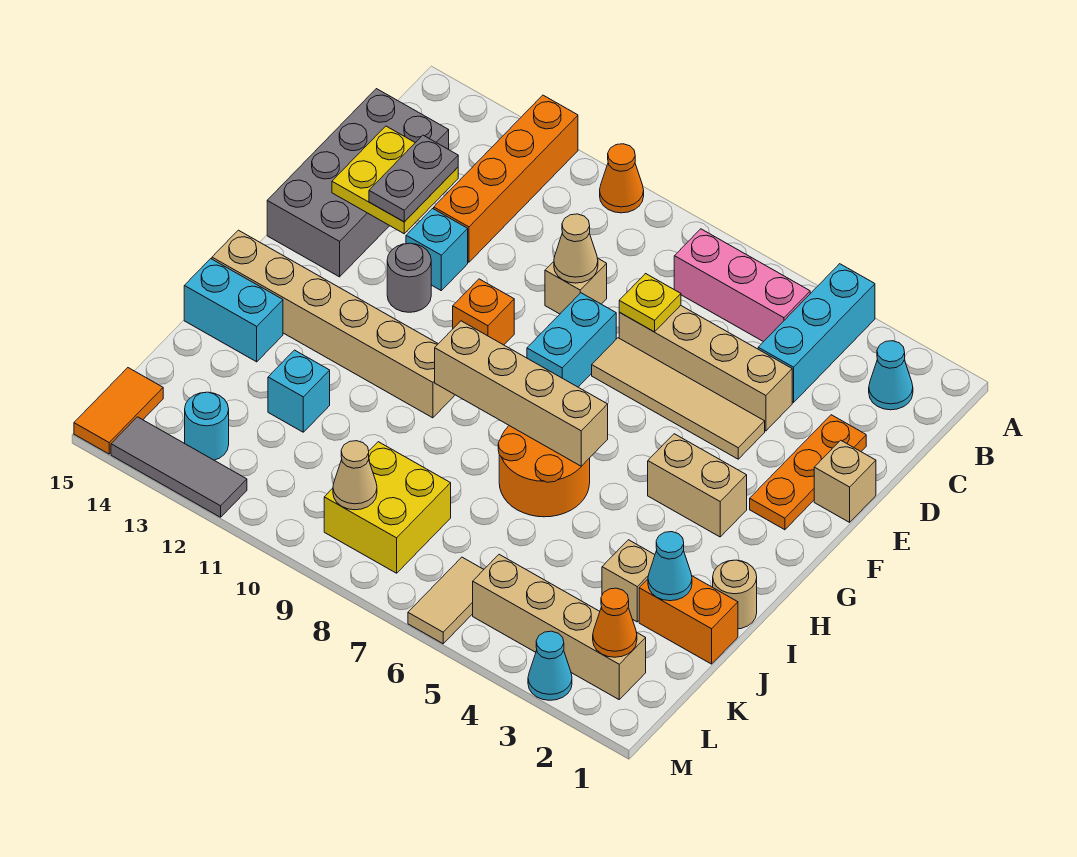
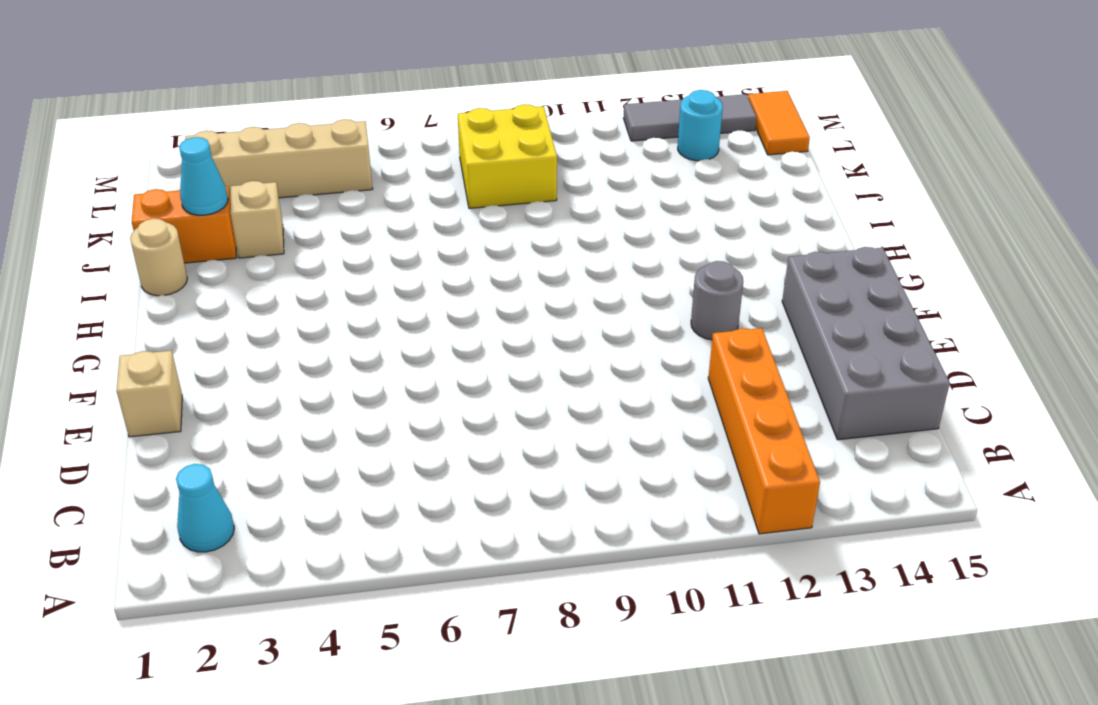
none -> cyan brick A4:C4 level 1
none -> orange cone A10 level 1
none -> pink brick B5:B7 level 1
none -> orange plate D2:F2 level 1

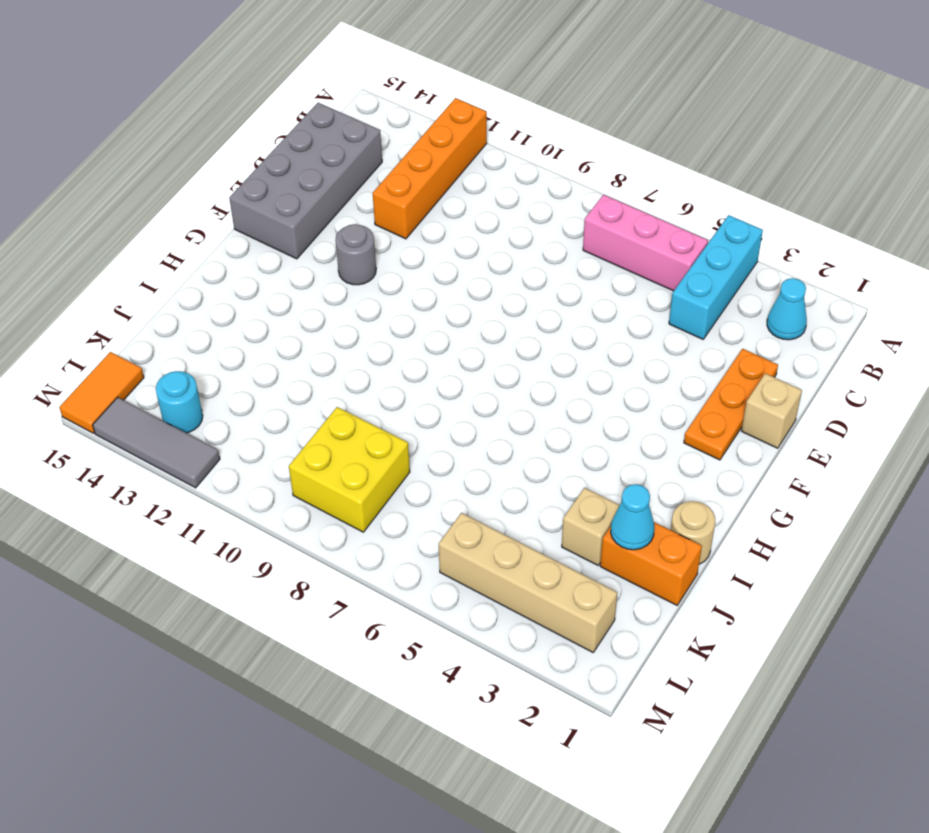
none -> orange cone A10 level 1
none -> tan brick D4:D7 level 1
none -> tan brick D9 level 1
none -> tan tile E4:E7 level 1

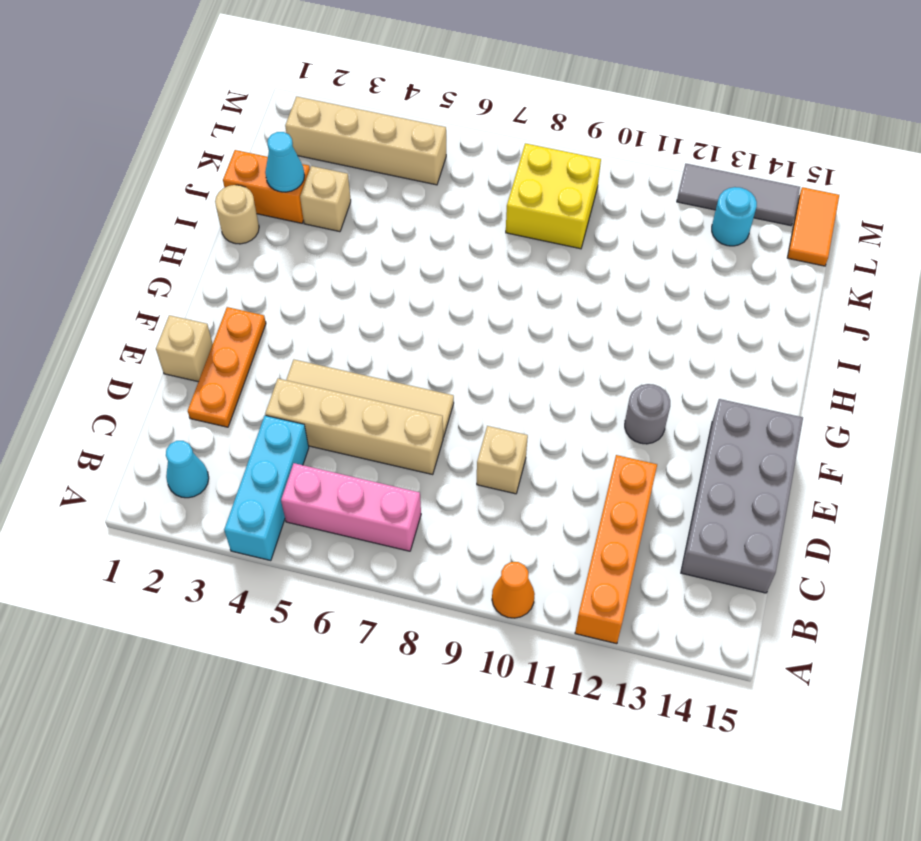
none -> cyan brick E8:F8 level 1
none -> cyan brick E12 level 1
none -> orange brick F10 level 1
none -> tan brick G3:G4 level 1

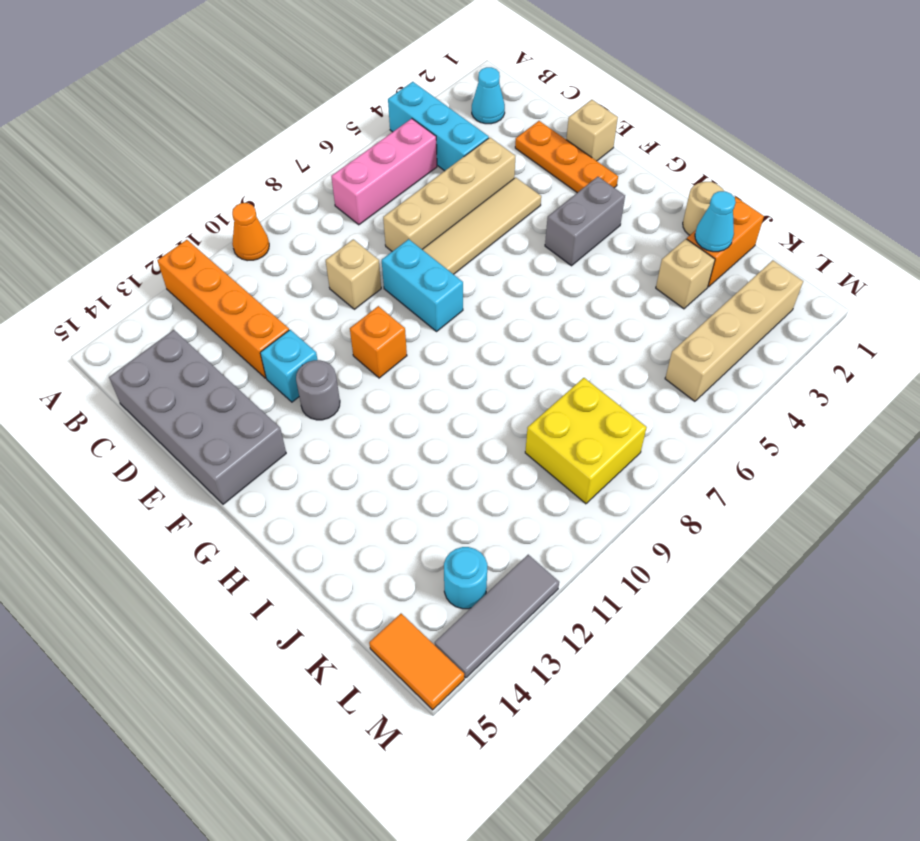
grey brick G3:G4 level 1 -> tan brick G3:G4 level 1
none -> orange round brick H6:I7 level 1
none -> tan brick H10:H15 level 1
none -> cyan brick I14:I15 level 1
none -> cyan brick J12 level 1

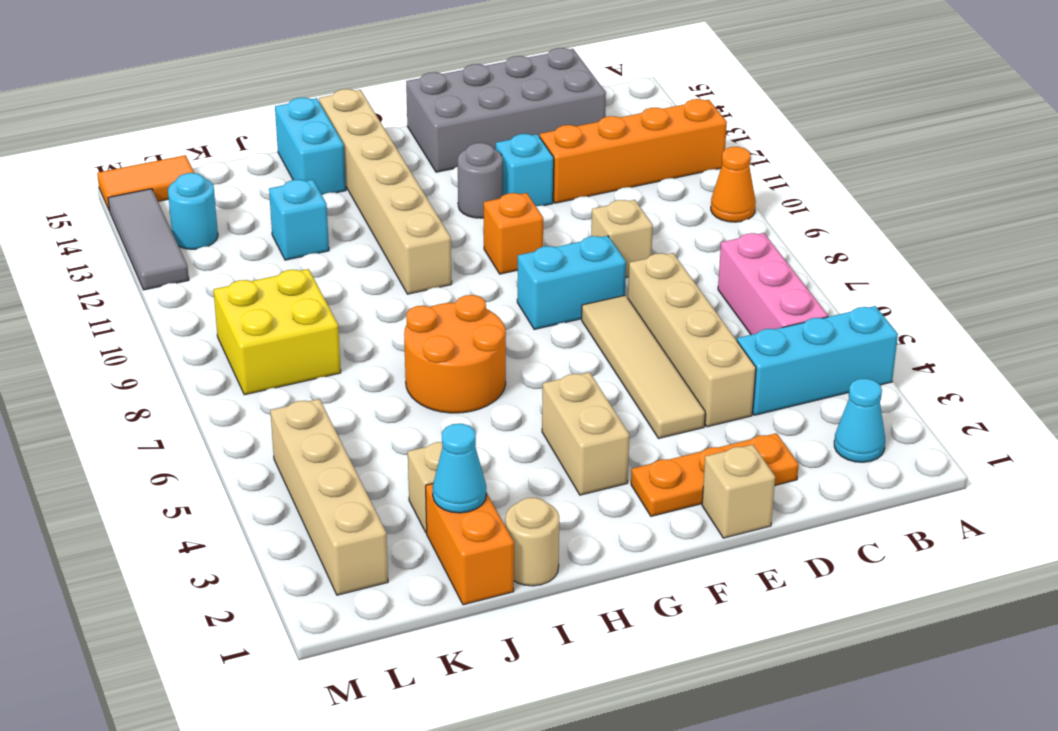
none -> tan tile L6:M6 level 1
none -> cyan cone M3 level 1
none -> yellow plate D7 level 2
none -> tan cone D9 level 2

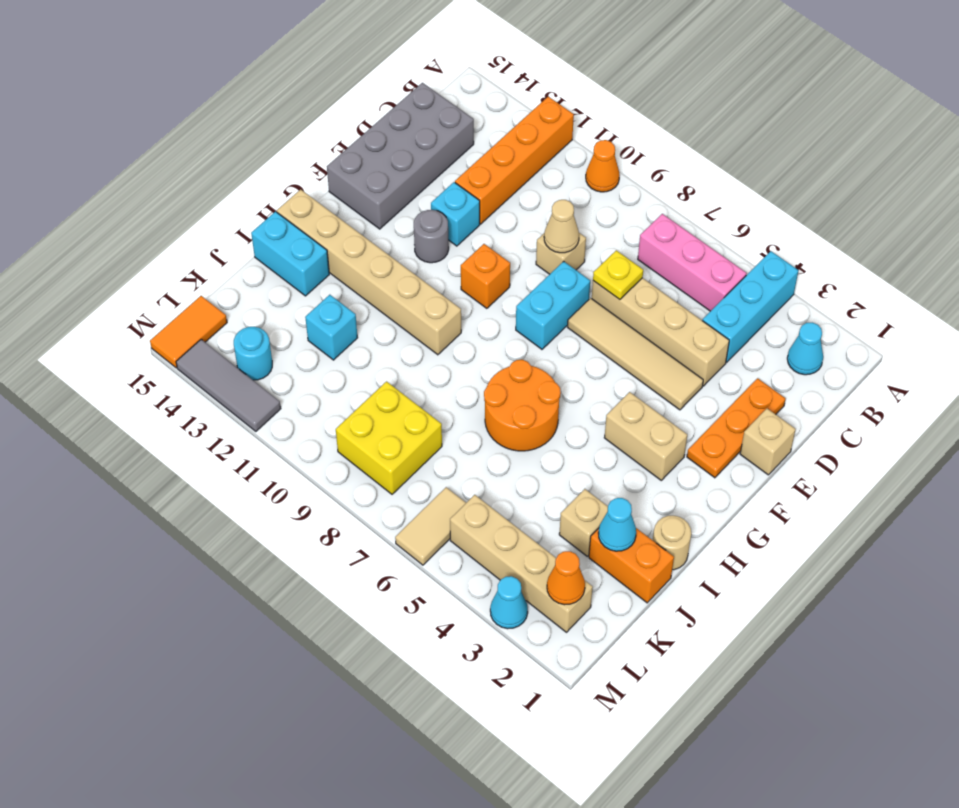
none -> yellow plate D13:E14 level 2
none -> tan brick H6:H9 level 2
none -> tan cone L9 level 2
none -> grey plate D13:E13 level 3

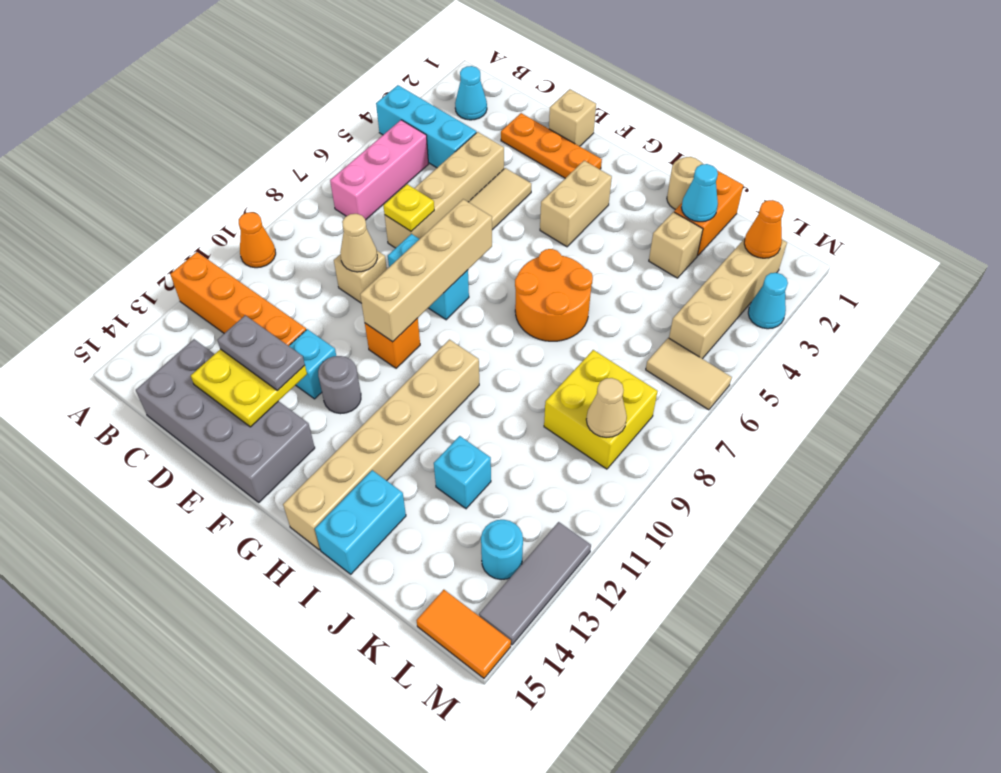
tan brick F7:F10 level 2 -> tan brick H6:H9 level 2

